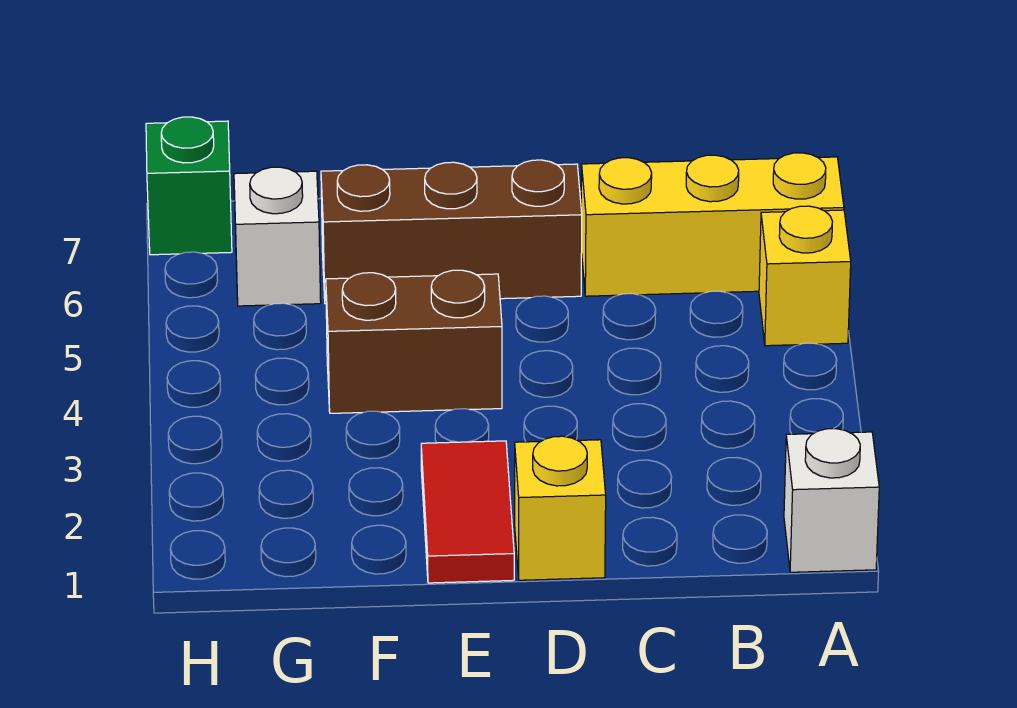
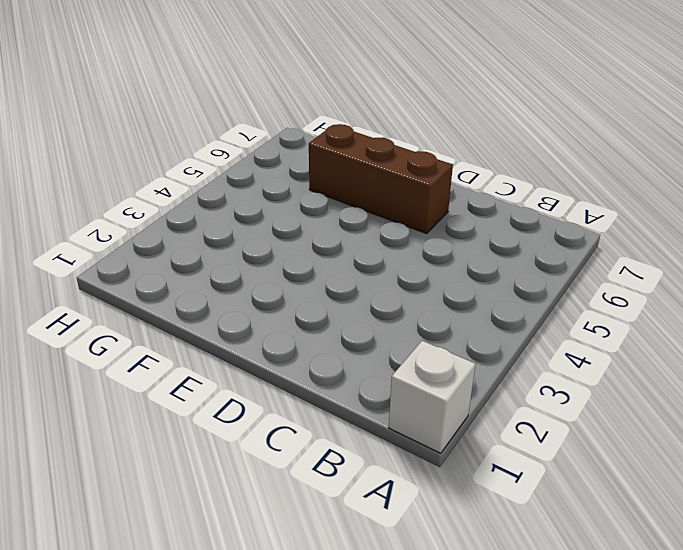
none -> yellow brick A5 level 1
none -> yellow brick A6:C6 level 1

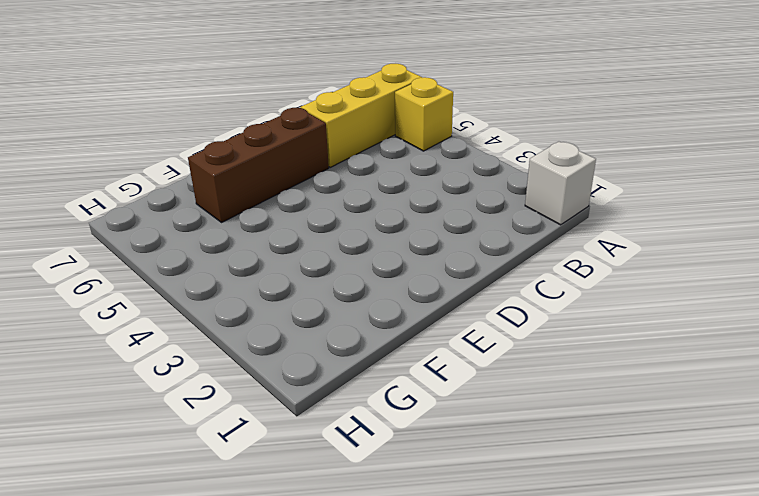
none -> yellow brick D1 level 1
none -> red tile E1:E2 level 1

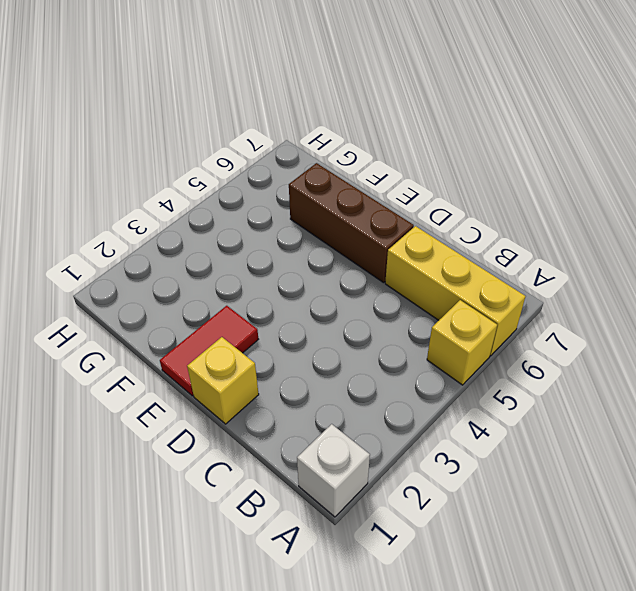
none -> brown brick E4:F4 level 1
none -> white brick G6 level 1

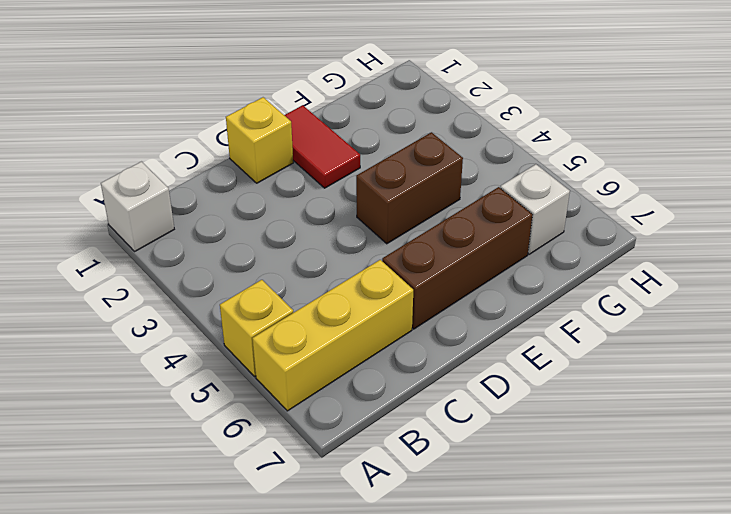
none -> green brick H7 level 1

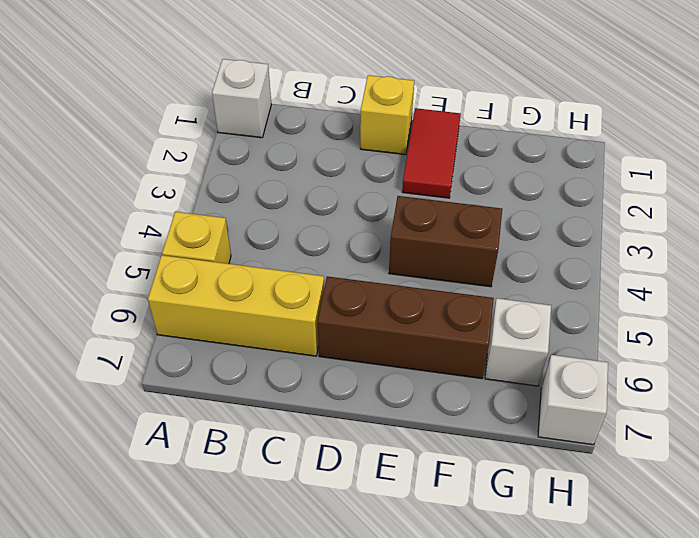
white brick H7 level 1 -> green brick H7 level 1

